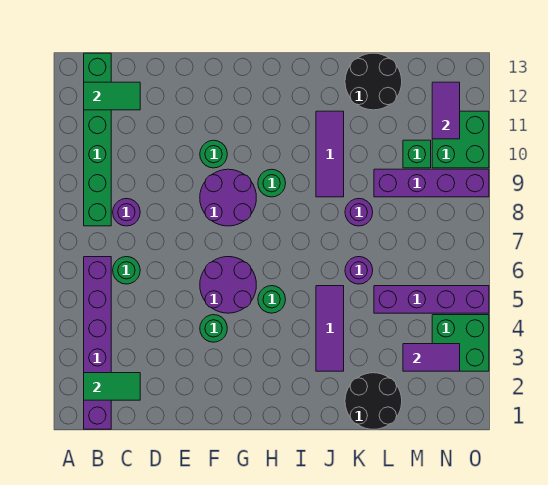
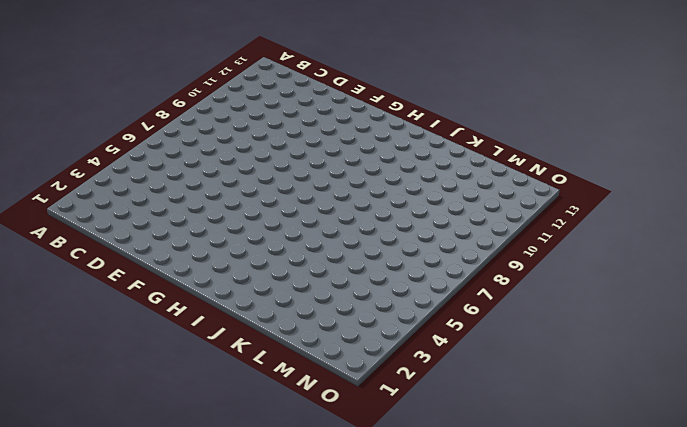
none -> purple brick B1:B6 level 1
none -> green brick B8:B13 level 1
none -> green round brick C6 level 1

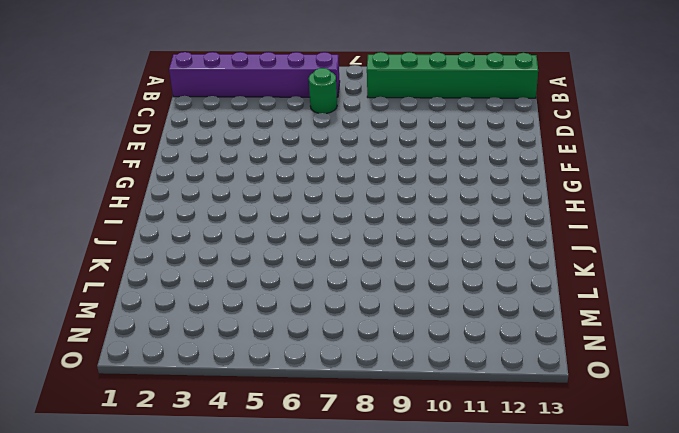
none -> purple round brick C8 level 1
none -> green round brick F4 level 1
none -> purple round brick F5:G6 level 1

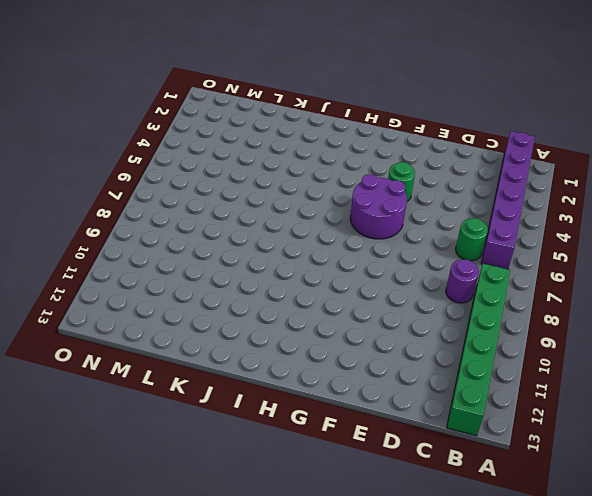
none -> purple round brick F8:G9 level 1
none -> green round brick F10 level 1
none -> green round brick H5 level 1

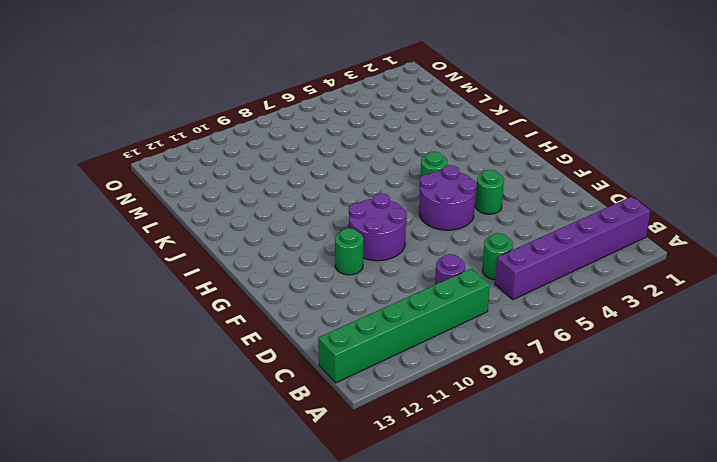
none -> green round brick H9 level 1
none -> purple tile J3:J5 level 1
none -> purple tile J9:J11 level 1

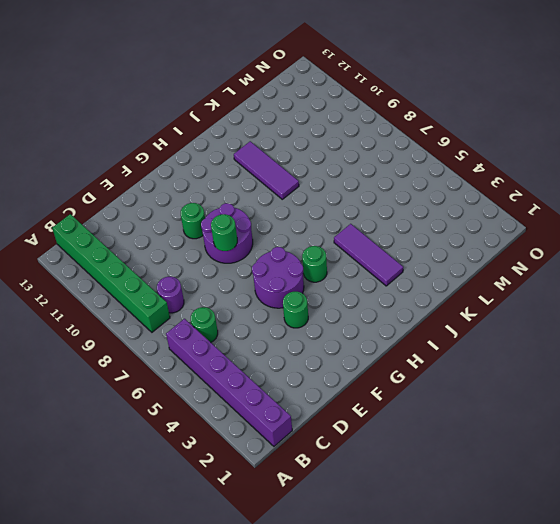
green round brick F8 level 2 -> green round brick H9 level 1
none -> black round brick K1:L2 level 1
none -> purple round brick K6 level 1
none -> purple round brick K8 level 1

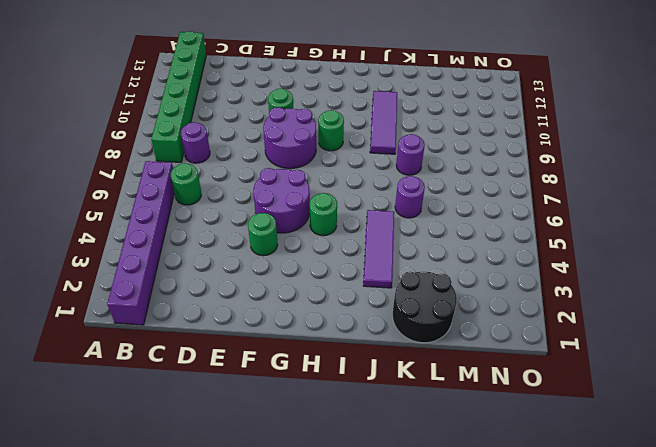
none -> black round brick K12:L13 level 1
none -> purple brick L5:O5 level 1
none -> purple brick L9:O9 level 1

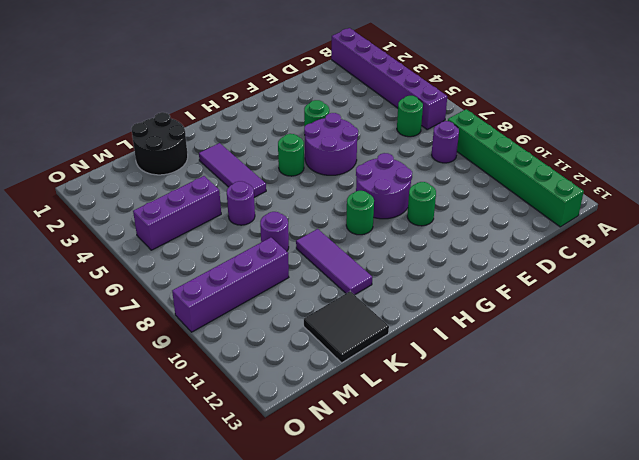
black tile K12:L13 level 1 -> black round brick K12:L13 level 1
purple brick L5:N5 level 1 -> purple brick L5:O5 level 1
none -> green brick M10 level 1
none -> green brick N3:O4 level 1
none -> green brick N10:O11 level 1

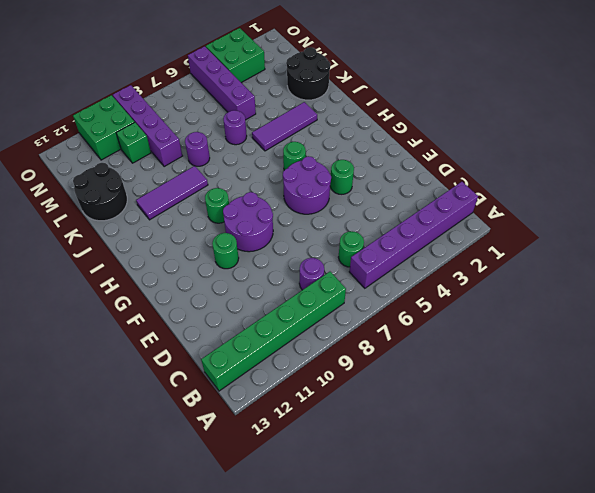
none -> green tile B2:C2 level 2
none -> green tile B12:C12 level 2
none -> purple tile M3:N3 level 2

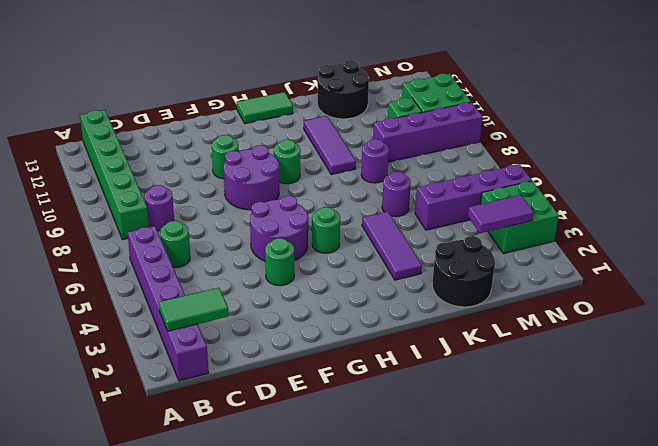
green tile H13:I13 level 1 -> green tile B12:C12 level 2
none -> purple tile N11:N12 level 2

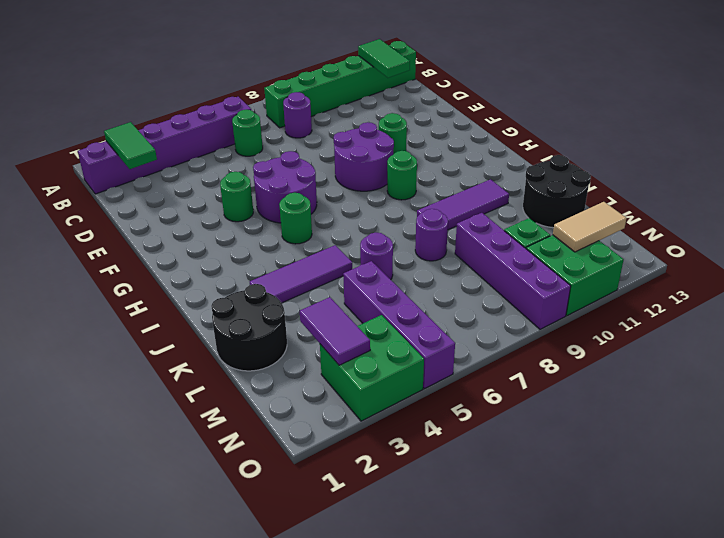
tan tile N11:N12 level 2 -> purple tile N11:N12 level 2

